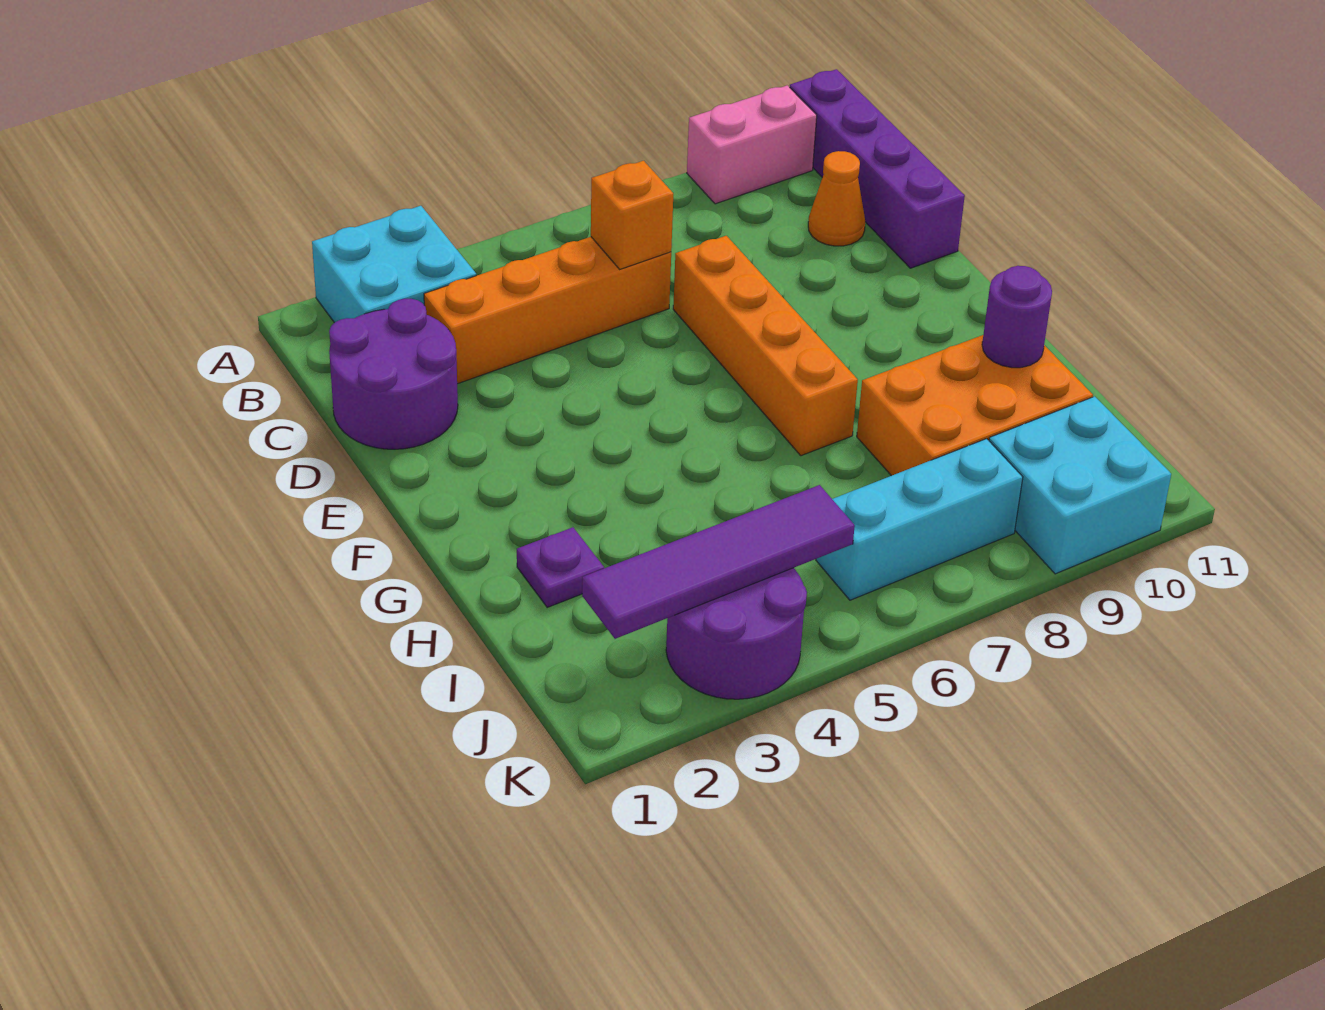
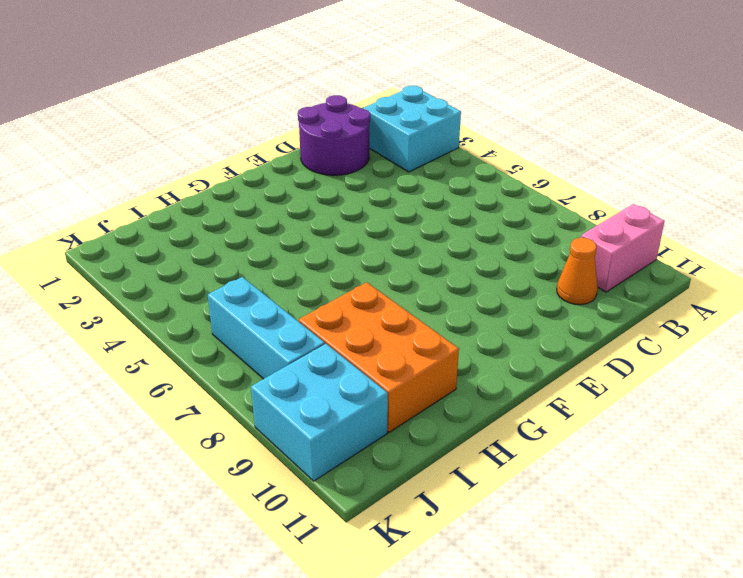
pink brick A10:B10 level 1 -> pink brick A9:A10 level 1
none -> purple brick A11:D11 level 1
none -> orange brick C3:C6 level 1
none -> orange brick D7:G7 level 1

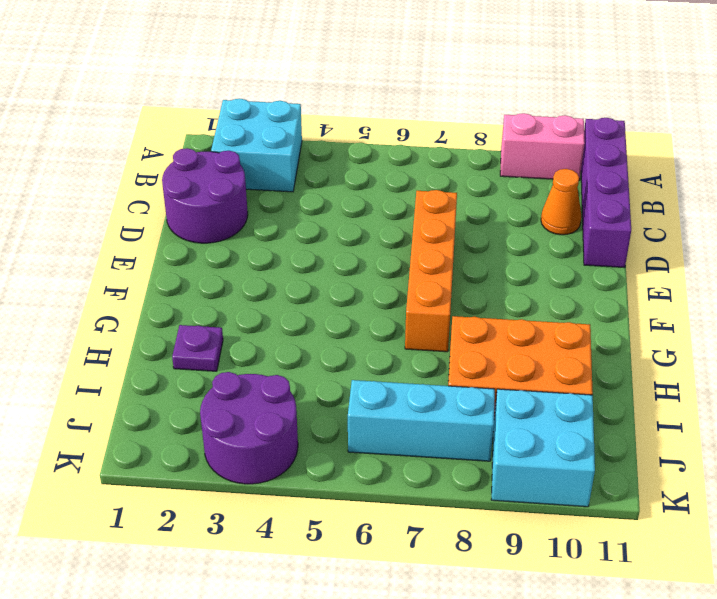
none -> orange brick C3:C6 level 1
none -> orange brick C6 level 2
none -> purple round brick H10 level 2

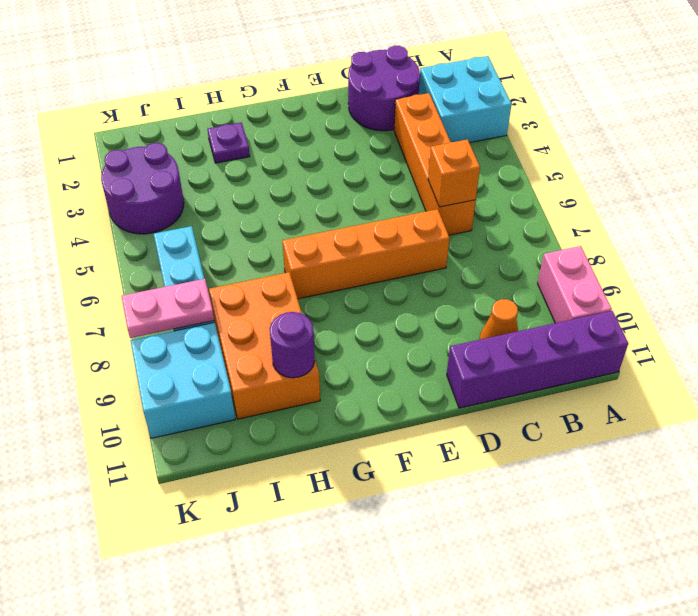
pink plate J8:K8 level 2 -> none
none -> purple tile J2:J5 level 2

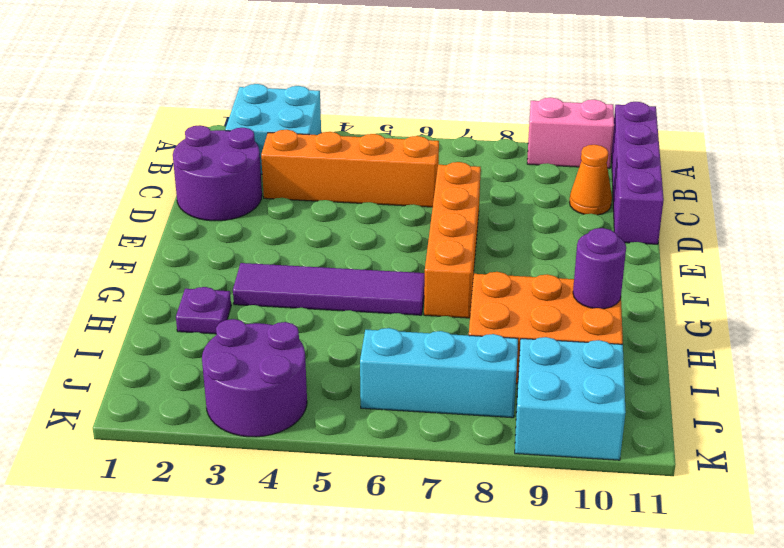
purple tile G3:G6 level 1 -> purple tile J2:J5 level 2
none -> orange brick C6 level 2

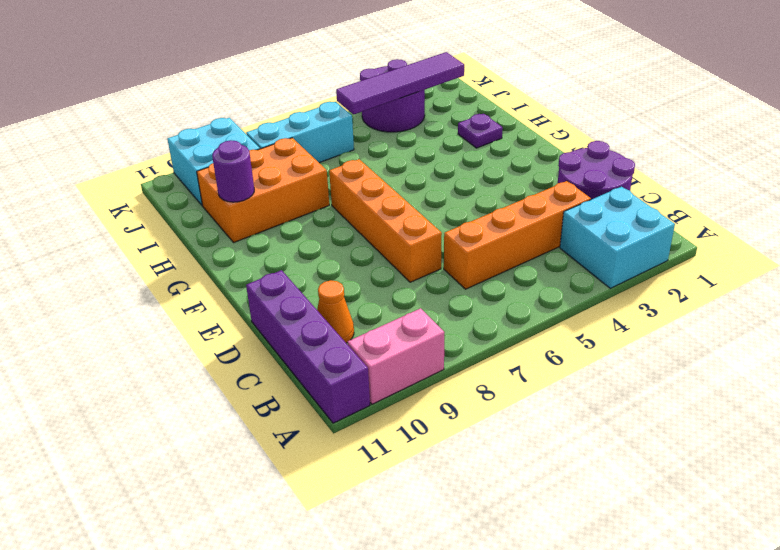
none -> orange brick C6 level 2

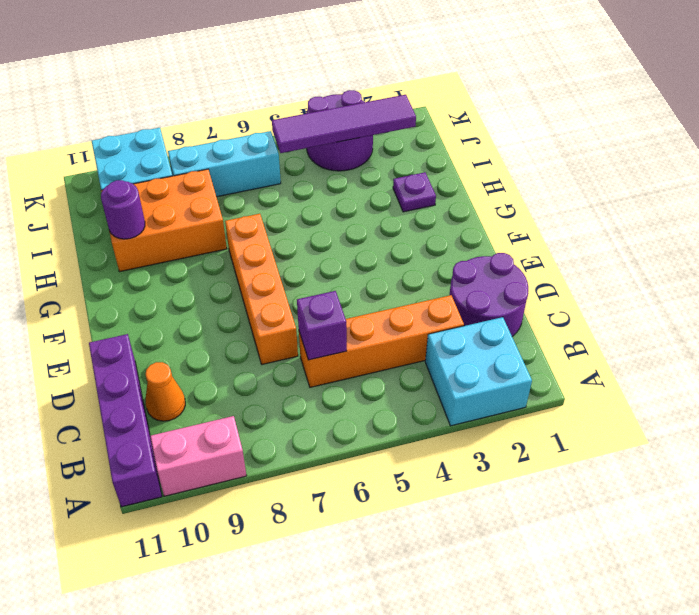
purple brick C6 level 2 -> orange brick C6 level 2

